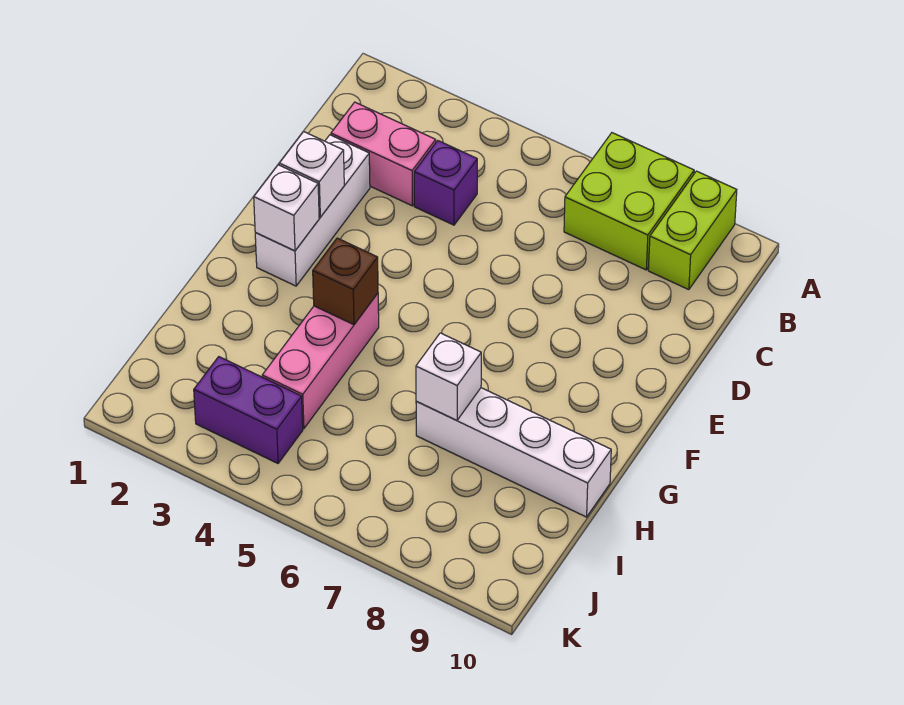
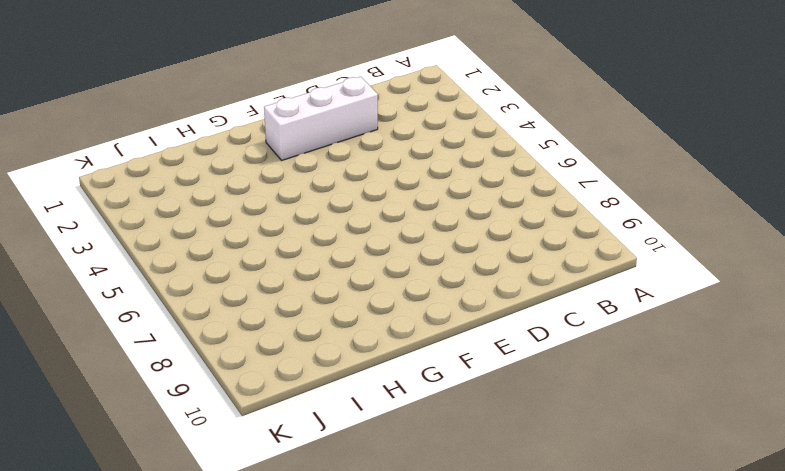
none -> lime brick A7:B8 level 1
none -> lime brick A9:B9 level 1
none -> pink brick C2:C3 level 1

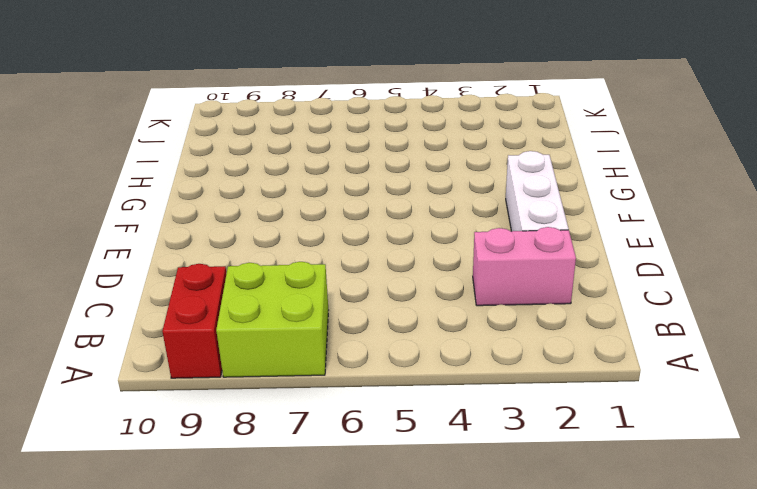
red brick A9:B9 level 1 -> lime brick A9:B9 level 1
none -> purple brick C4 level 1
none -> pink brick G4:I4 level 1
none -> white brick H7:H10 level 1

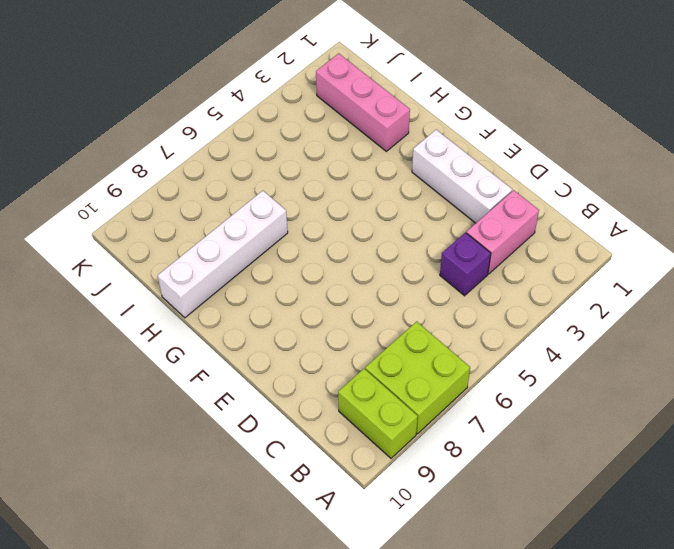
pink brick H2:J2 level 1 -> pink brick G4:I4 level 1
none -> purple brick J3:J4 level 1
none -> white brick E2 level 2
none -> white brick F2 level 2

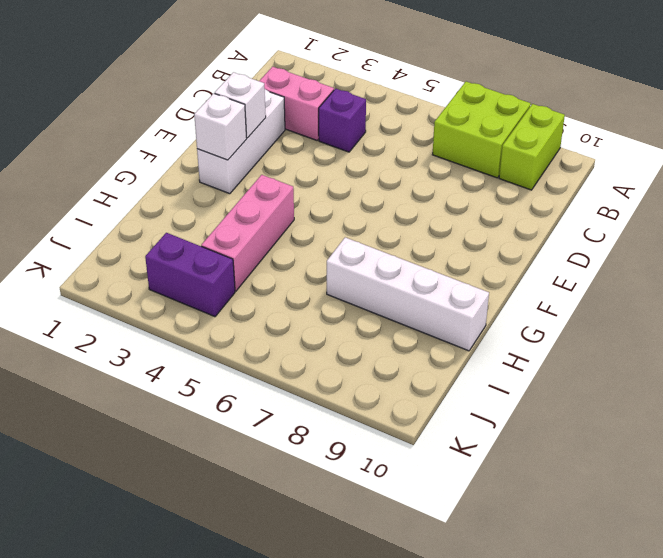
none -> brown brick G4 level 2
none -> white brick H7 level 2

